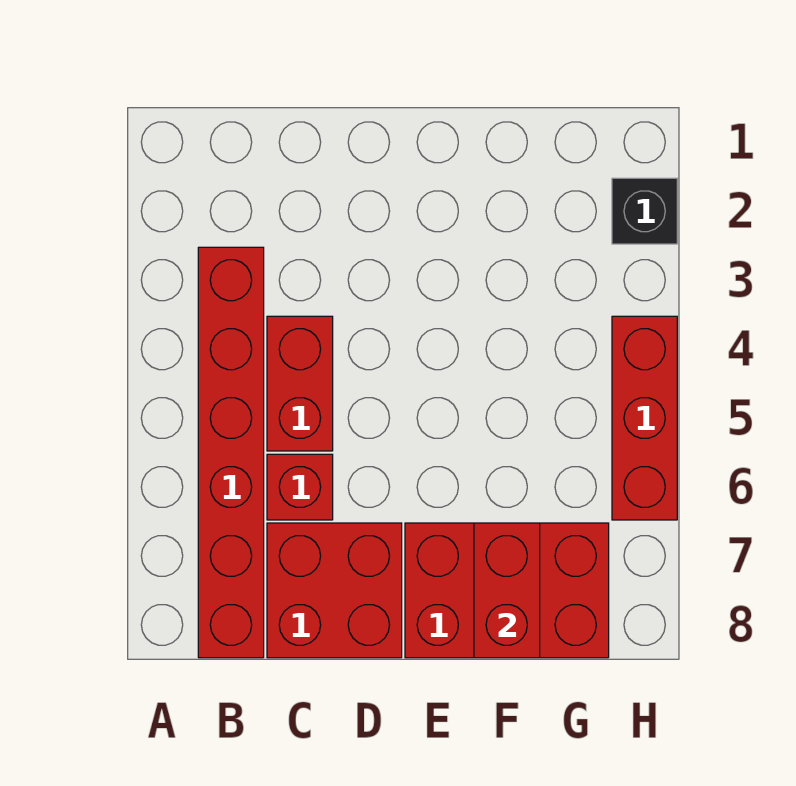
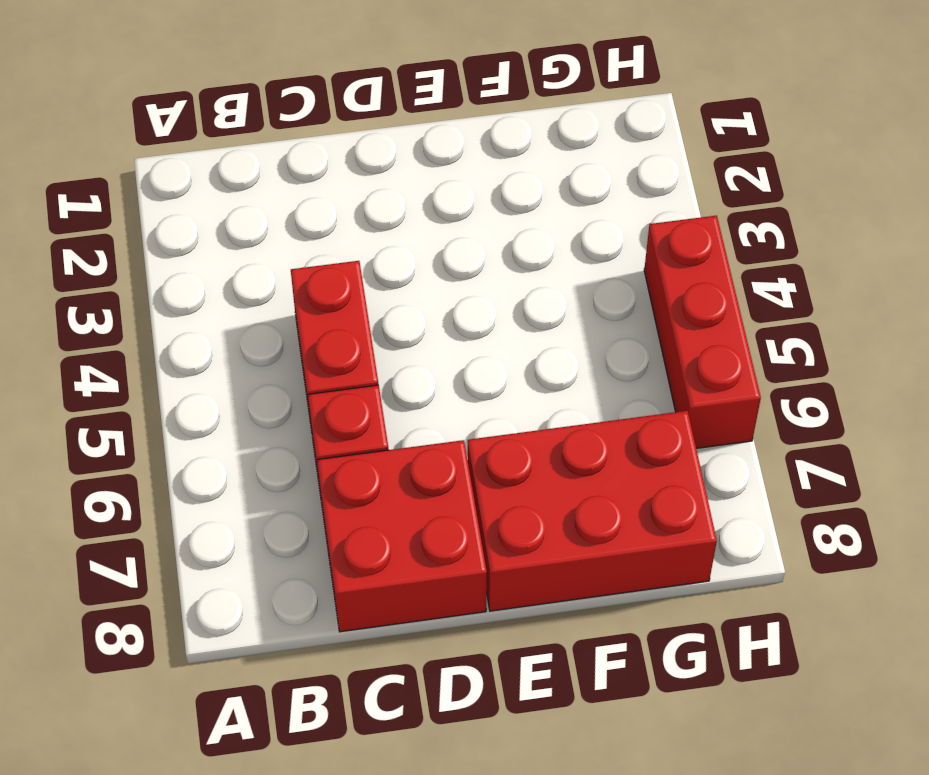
none -> red brick B3:B8 level 1
none -> black brick H2 level 1

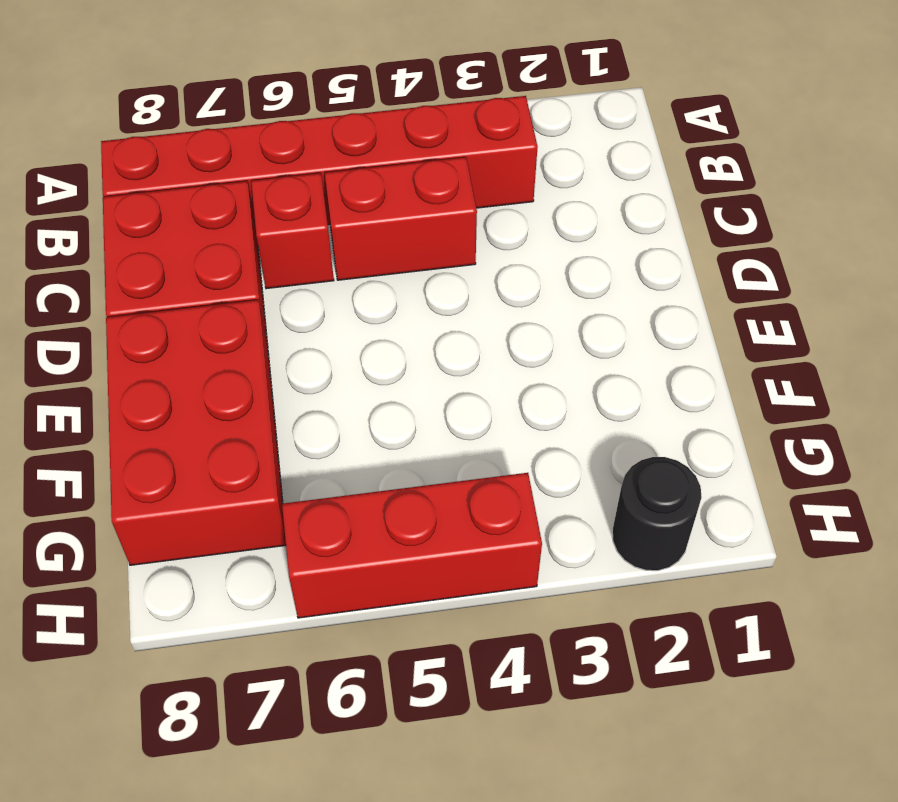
black round brick H2 level 1 -> black brick H2 level 1
none -> red brick F7:F8 level 2

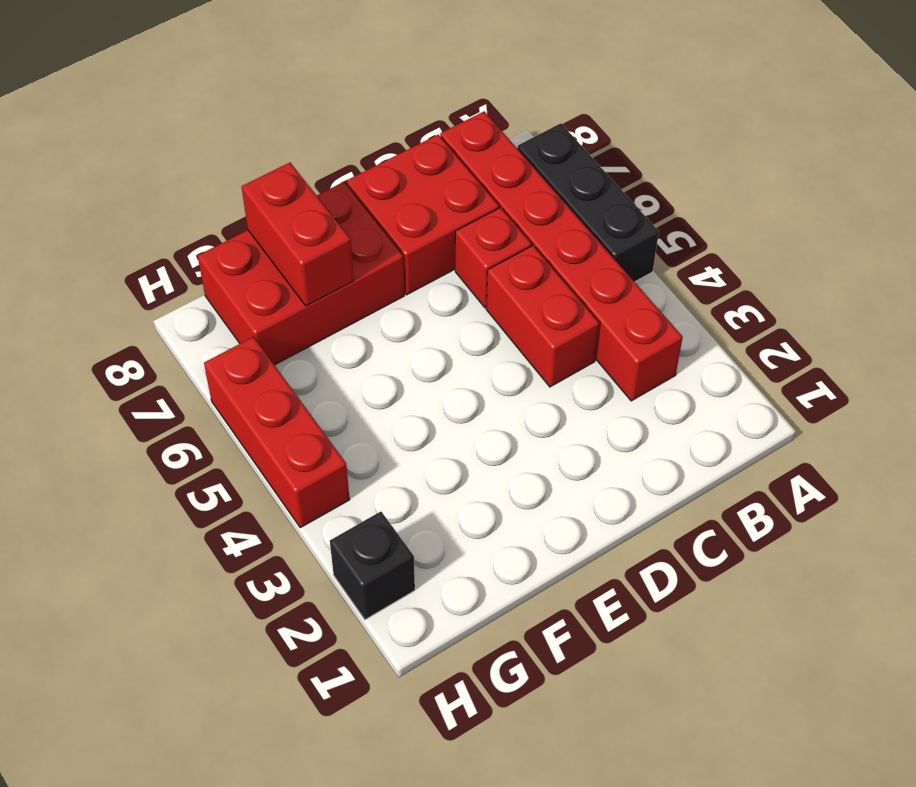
black brick A5:A7 level 1 -> none

